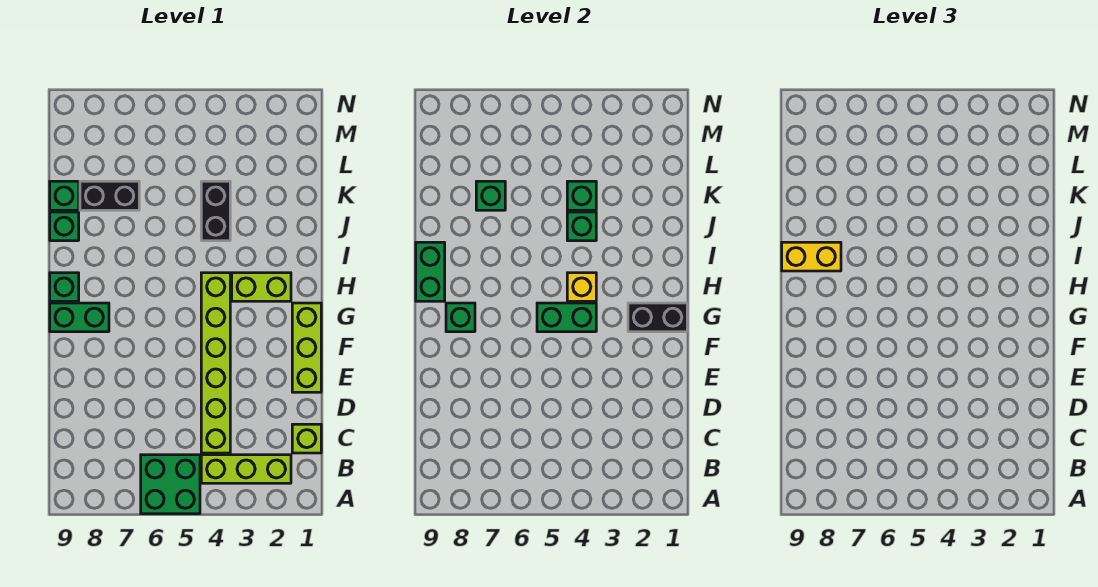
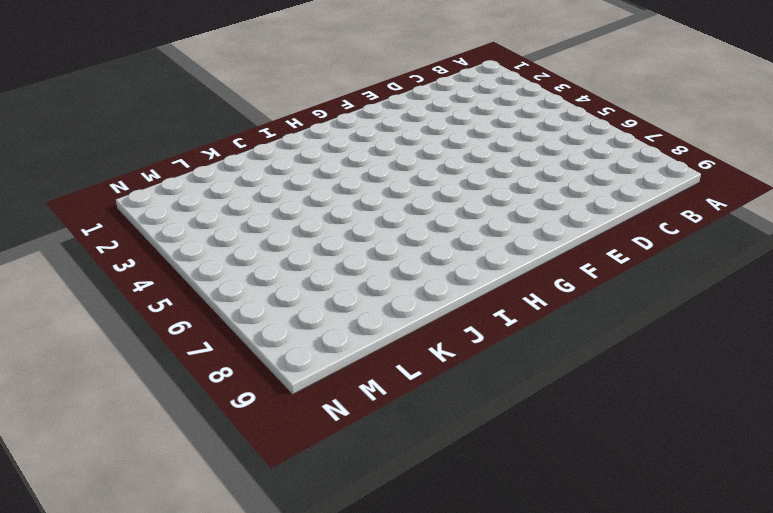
none -> green brick A5:B6 level 1
none -> lime brick B2:B4 level 1
none -> lime brick C1 level 1

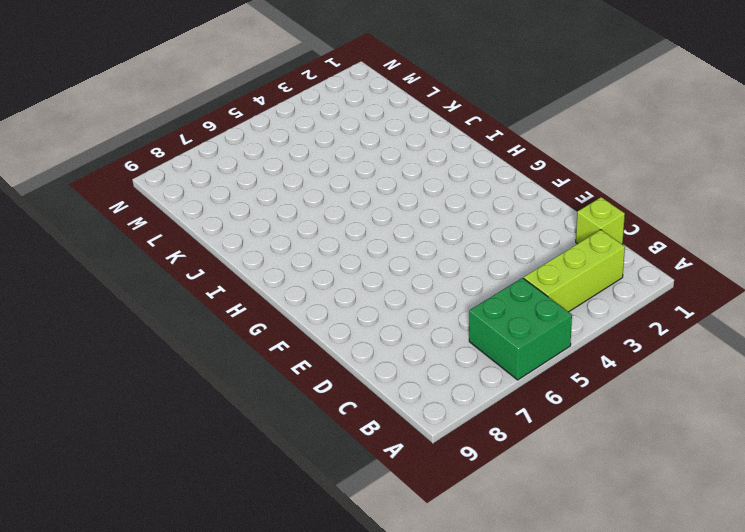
none -> lime brick C4:H4 level 1
none -> lime brick E1:G1 level 1
none -> green brick G8:G9 level 1

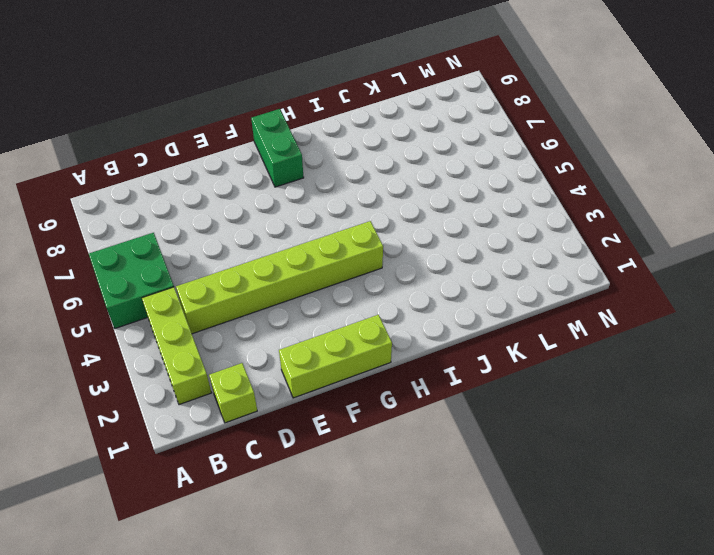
none -> lime brick H2:H3 level 1
none -> green brick H9 level 1
none -> black brick J4:K4 level 1

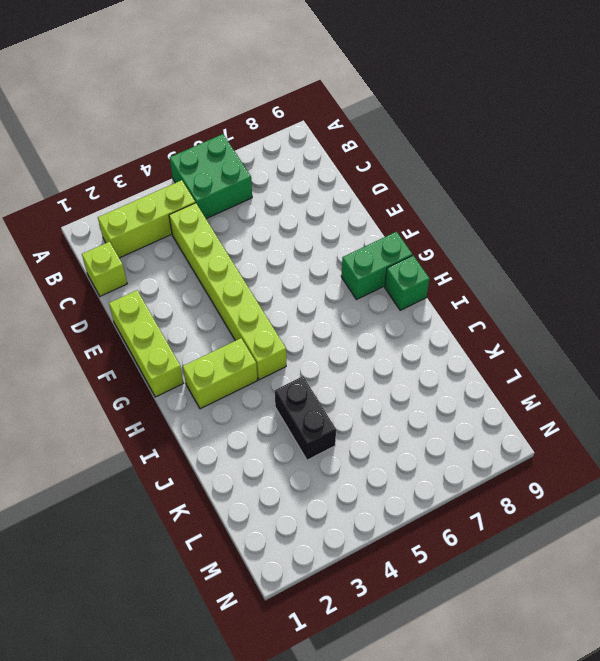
none -> green brick J9 level 1
none -> black brick K7:K8 level 1
none -> green brick K9 level 1

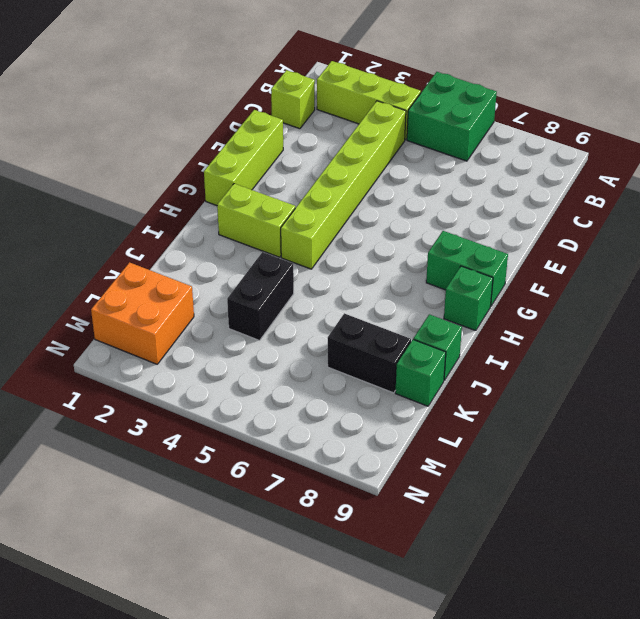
orange brick L1:M2 level 1 -> none
none -> black brick G1:G2 level 2
none -> green brick G4:G5 level 2
none -> green brick G8 level 2

